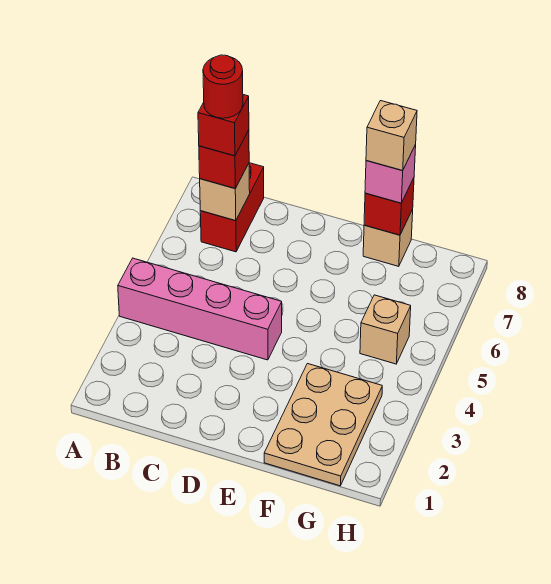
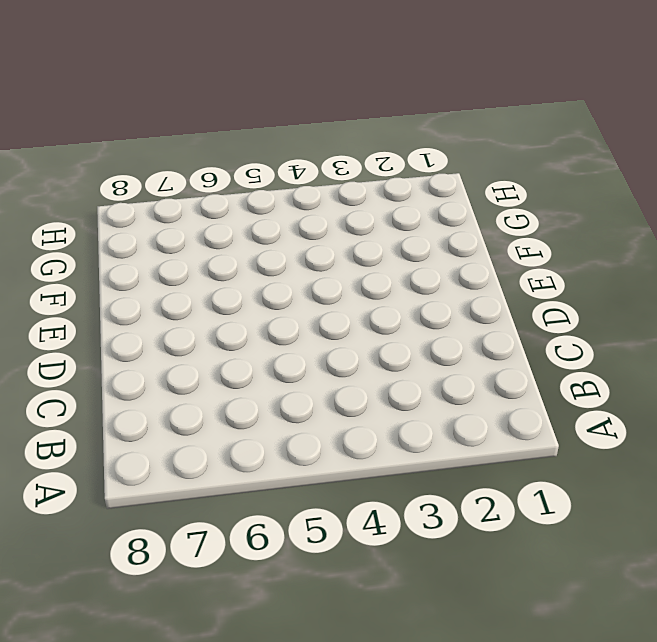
none -> pink brick A4:D4 level 1
none -> red brick B7:B8 level 1
none -> tan plate F1:G3 level 1

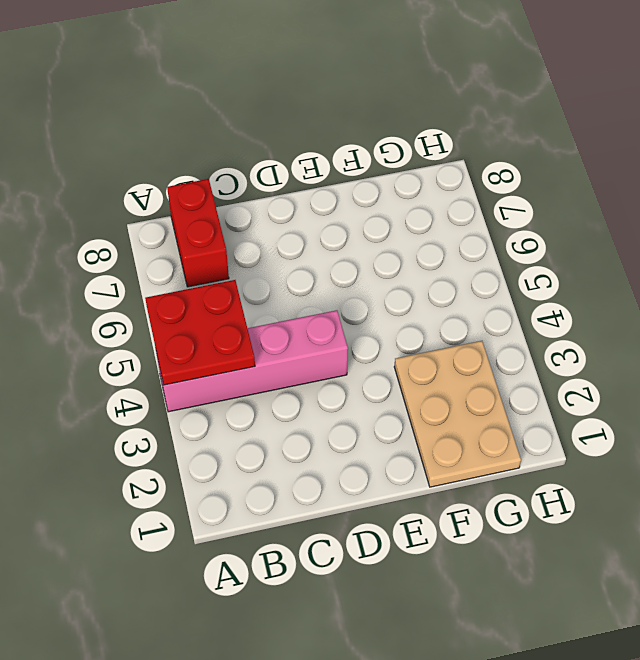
red plate A4:B5 level 2 -> none
none -> tan brick F8 level 1
none -> tan brick G5 level 1
none -> tan brick B7 level 2

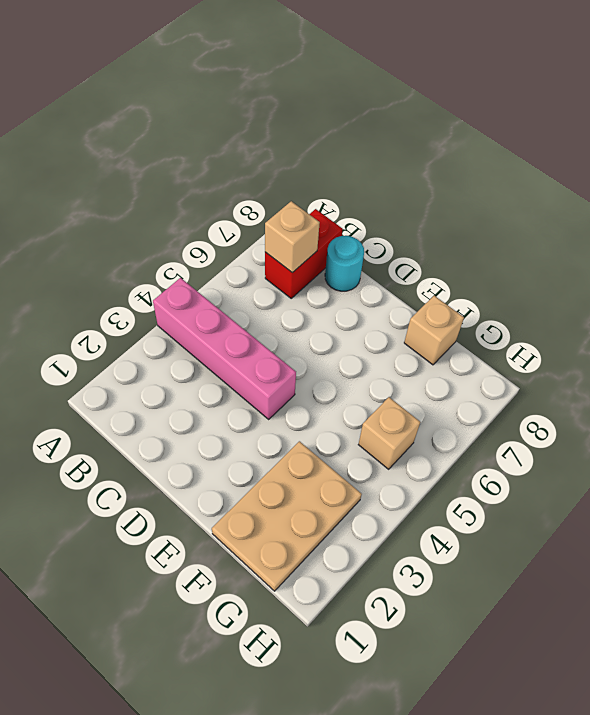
cyan round brick C8 level 1 -> none
none -> red brick F8 level 2
none -> red brick B7 level 3
none -> pink brick F8 level 3

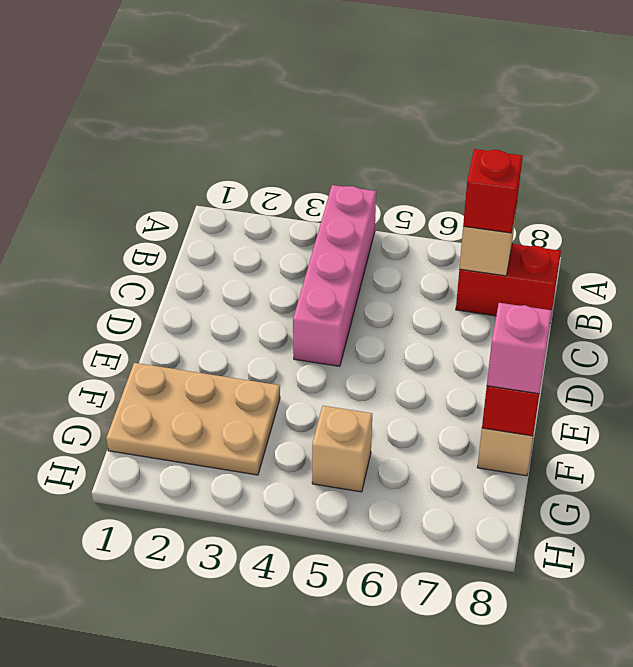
none -> red brick B7 level 4
none -> tan brick F8 level 4
none -> red round brick B7 level 5

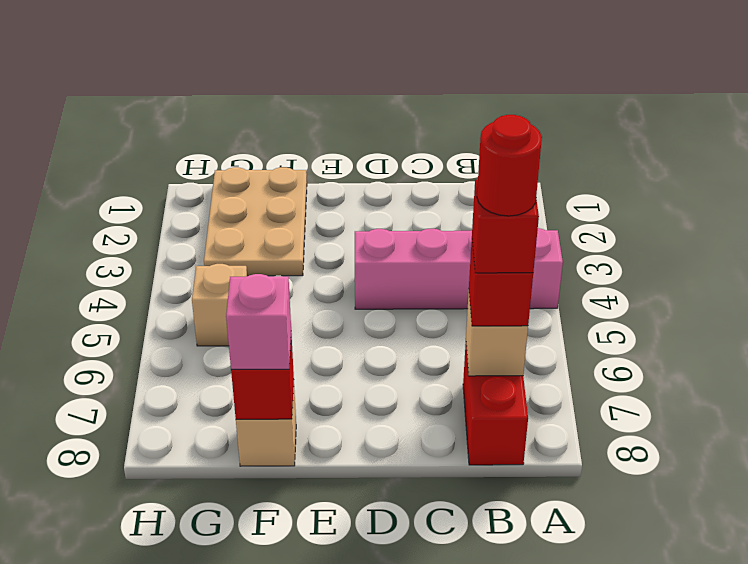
none -> tan brick F8 level 4

